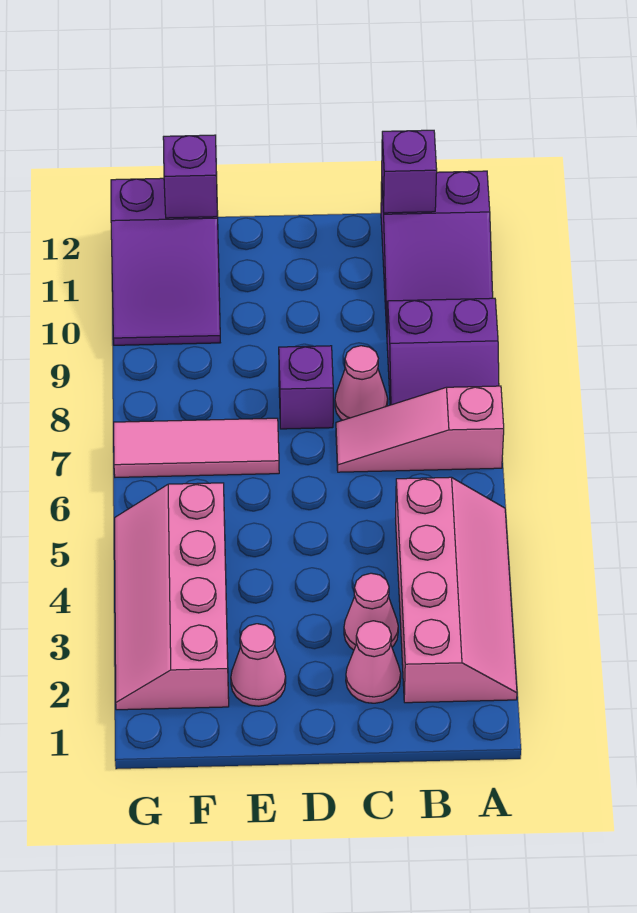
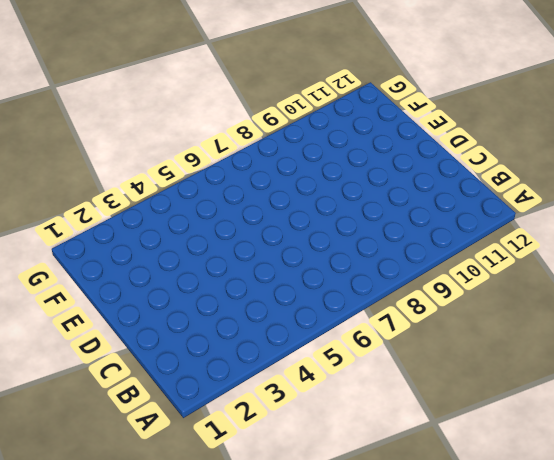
none -> pink slope A2:B5 level 1 top B
none -> pink slope A7:C7 level 1 top A
none -> purple slope A8:B9 level 1 top 9

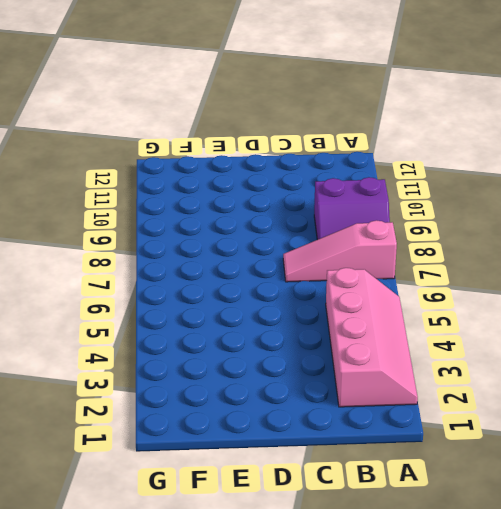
none -> purple slope A10:B12 level 1 top 12
none -> pink cone C2 level 1
none -> pink cone C3 level 1

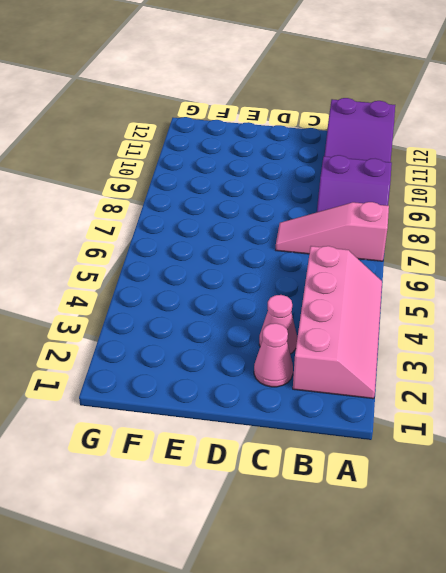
none -> pink cone C8 level 1
none -> purple brick D8 level 1
none -> pink cone E2 level 1

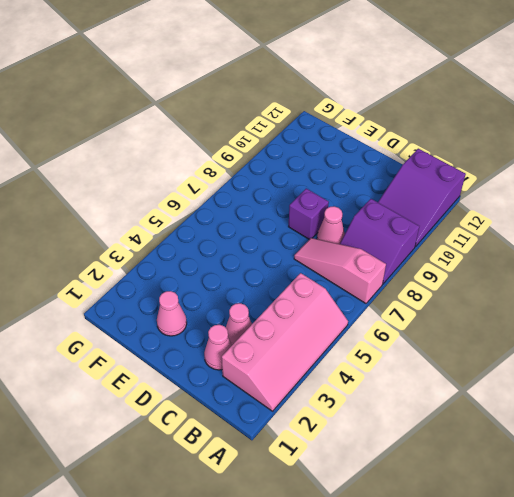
none -> pink tile E7:G7 level 1
none -> pink slope F2:G5 level 1 top F
none -> purple slope F10:G12 level 1 top 12

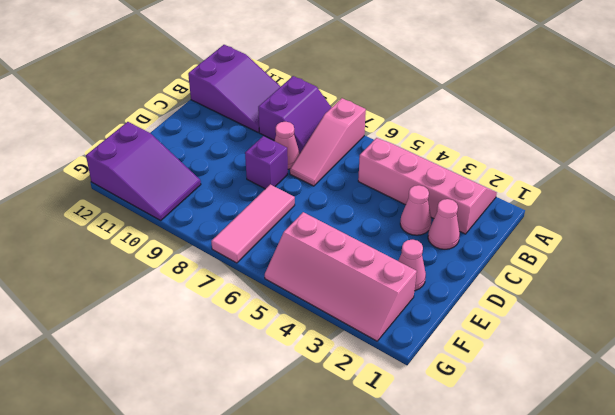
none -> purple brick B12 level 2
none -> purple brick F12 level 2

